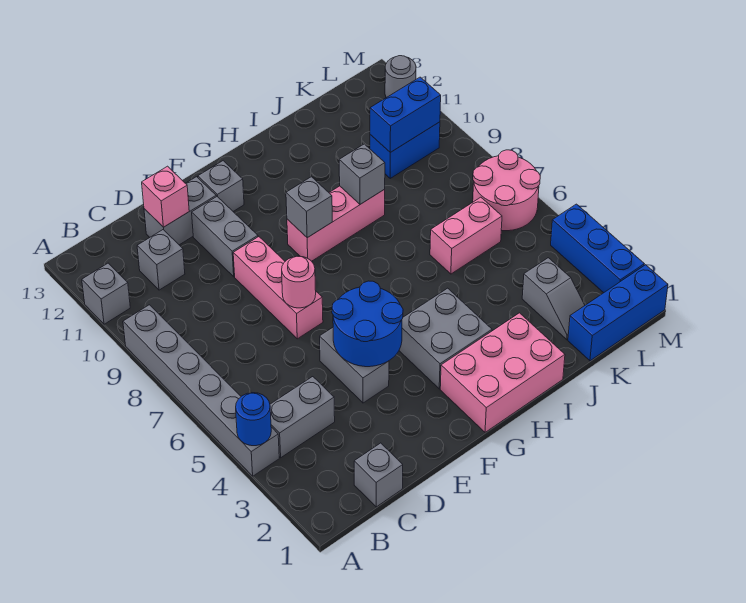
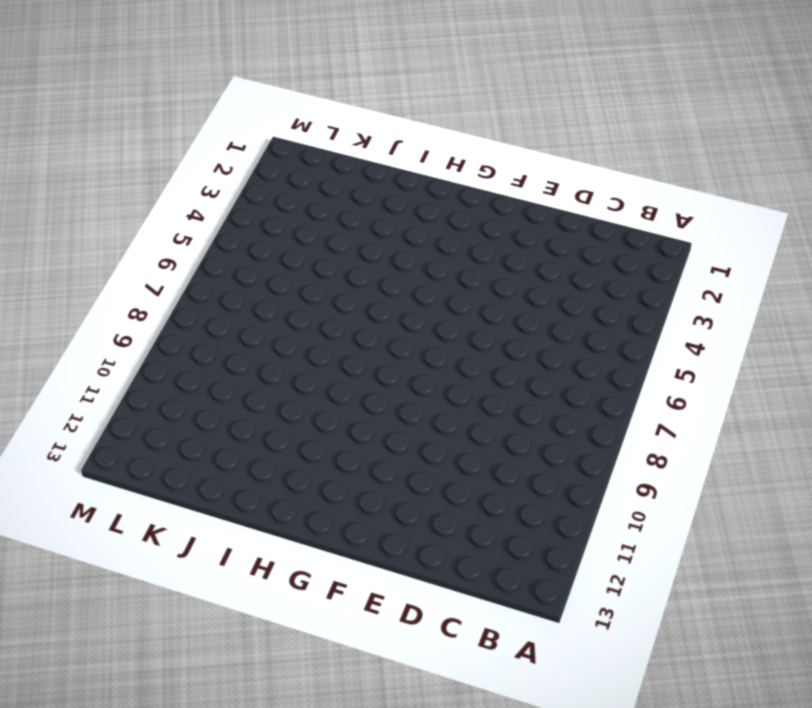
none -> grey brick A4:A9 level 1
none -> grey brick A11 level 1
none -> grey brick B4:C4 level 1

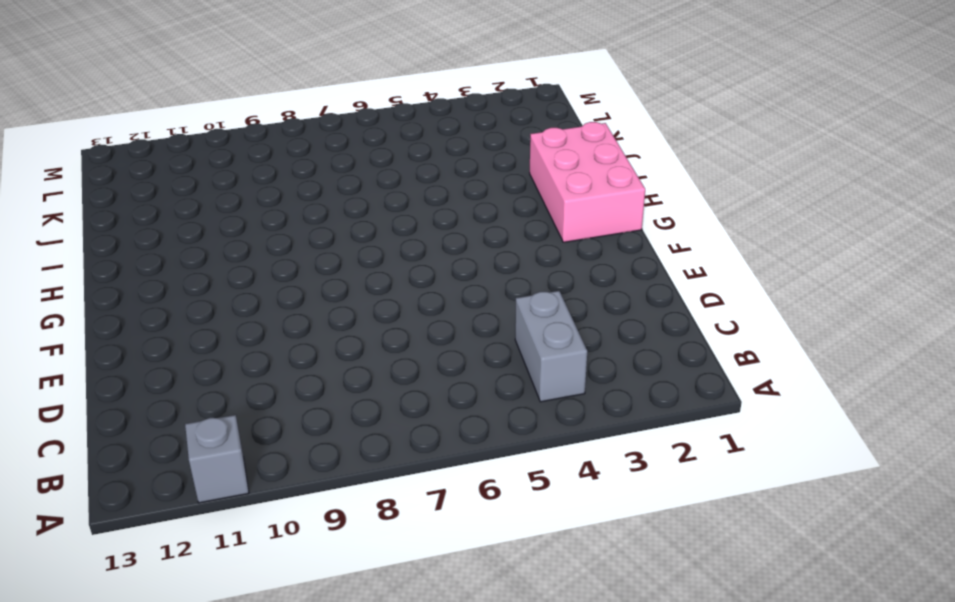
none -> grey brick A4:A9 level 1
none -> grey brick C1 level 1
none -> grey brick C11 level 1

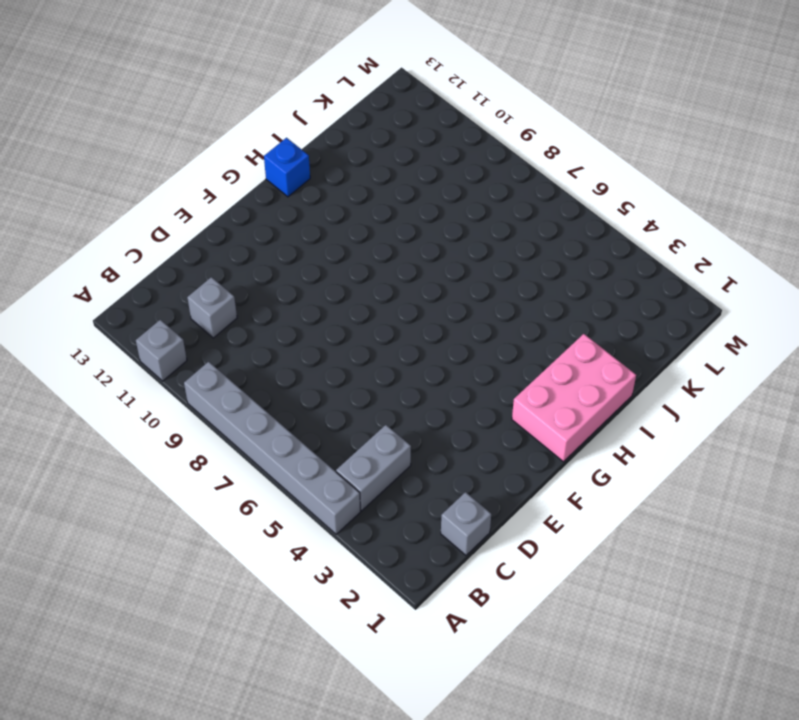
blue brick H13 level 1 -> none
none -> grey brick D12:E12 level 1
none -> grey brick E4:E5 level 1
none -> pink brick E7:E9 level 1

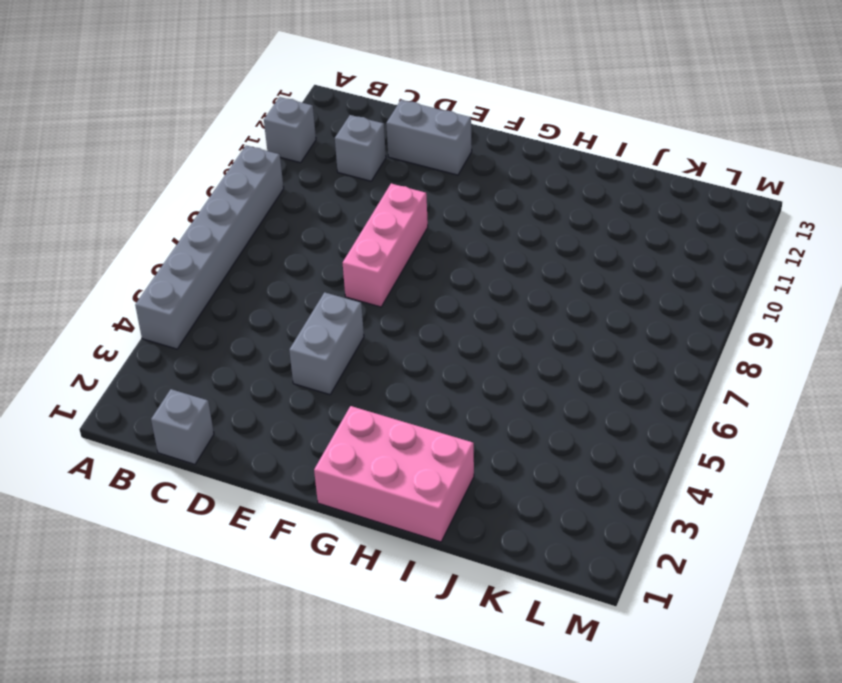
none -> grey brick B4:C4 level 1
none -> grey brick E10:E11 level 1
none -> grey brick F12 level 1

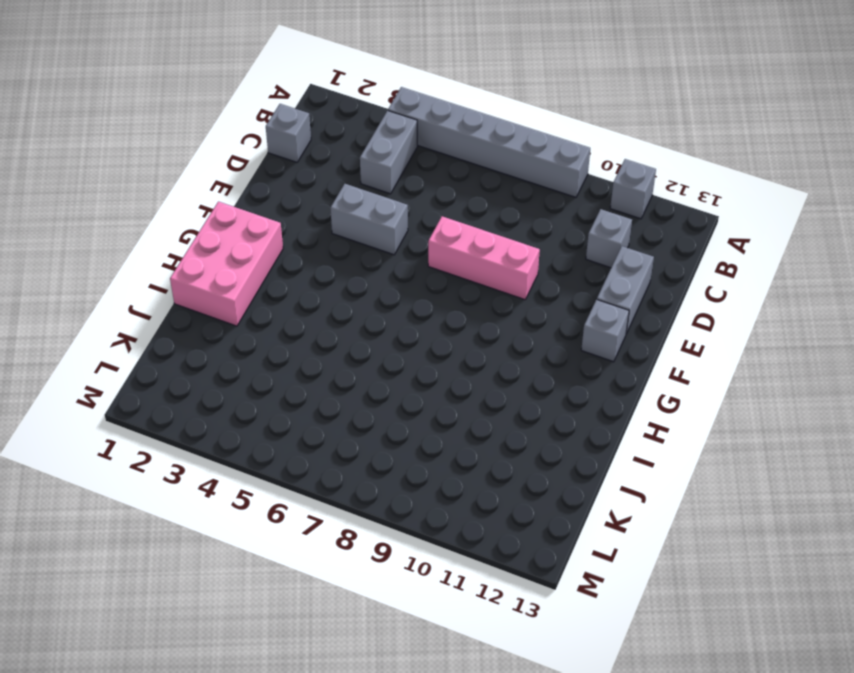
none -> grey brick E10:E11 level 1
none -> grey brick G3:H4 level 1
none -> pink brick G9:I9 level 1

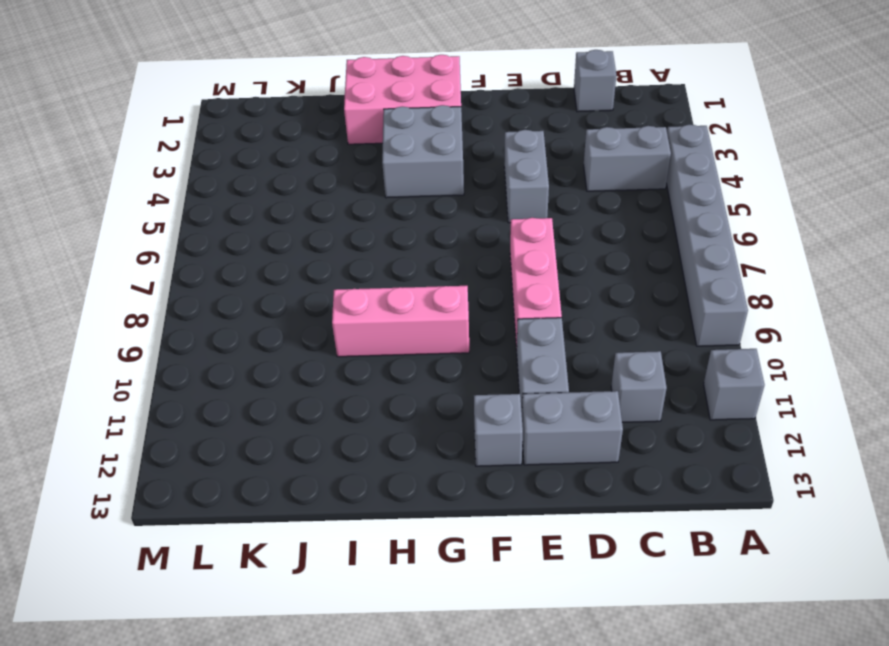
none -> pink brick J6:K6 level 1
none -> blue brick K1:M1 level 1
none -> grey slope K2:K3 level 1 top 3

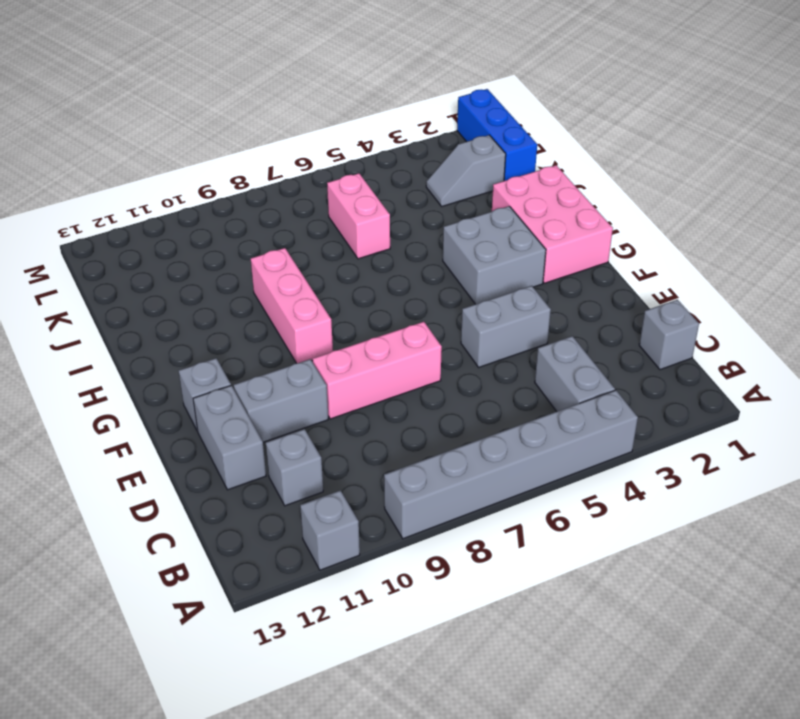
grey slope K2:K3 level 1 top 2 -> grey slope K2:K3 level 1 top 3
none -> blue brick K10:L10 level 1
none -> pink round brick L6:M7 level 1
none -> blue brick M2:M4 level 1

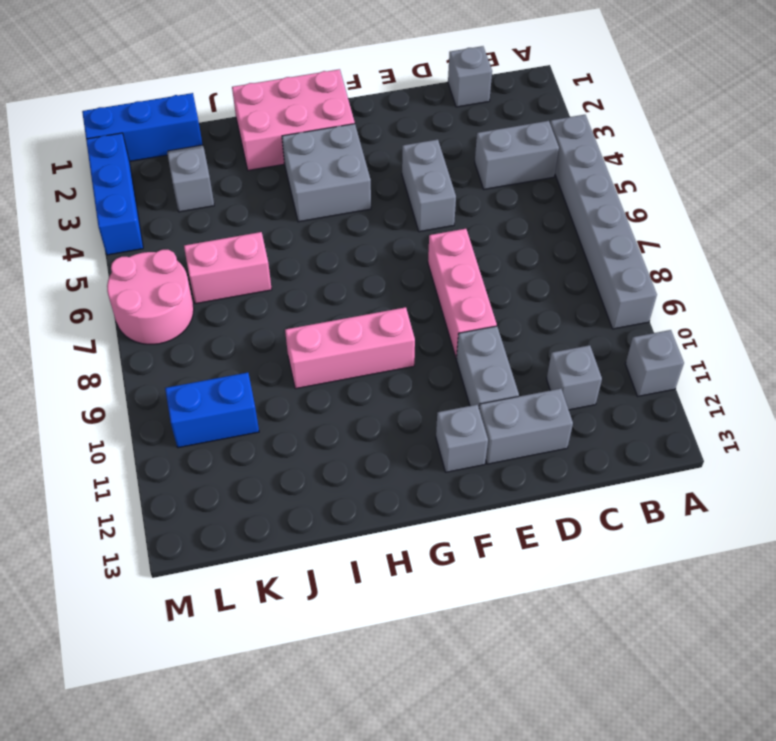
none -> grey round brick M12 level 1
none -> blue round brick A4 level 2
none -> pink brick D12 level 2

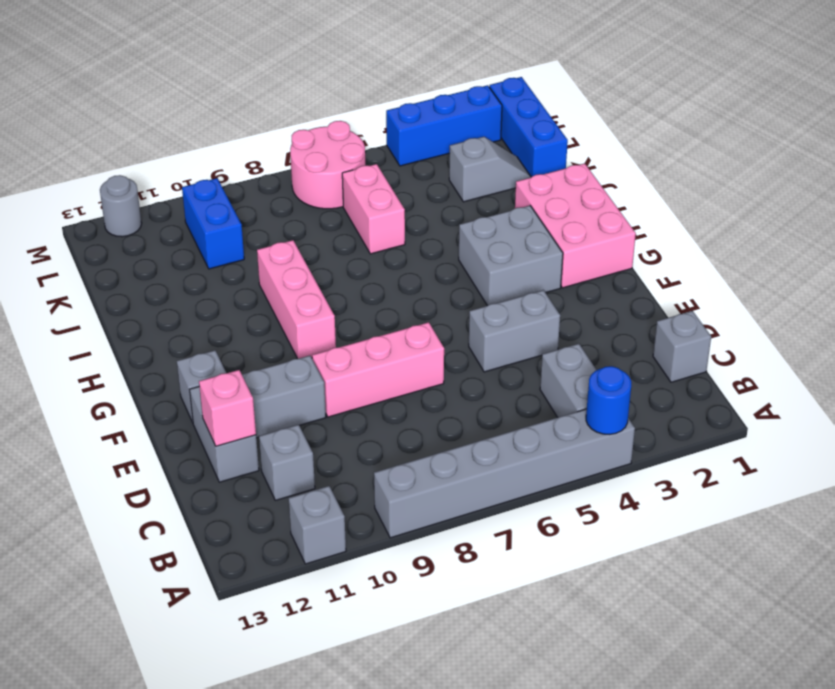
none -> blue round brick E4:F5 level 2
none -> pink round brick E7 level 2
none -> grey brick G9 level 2

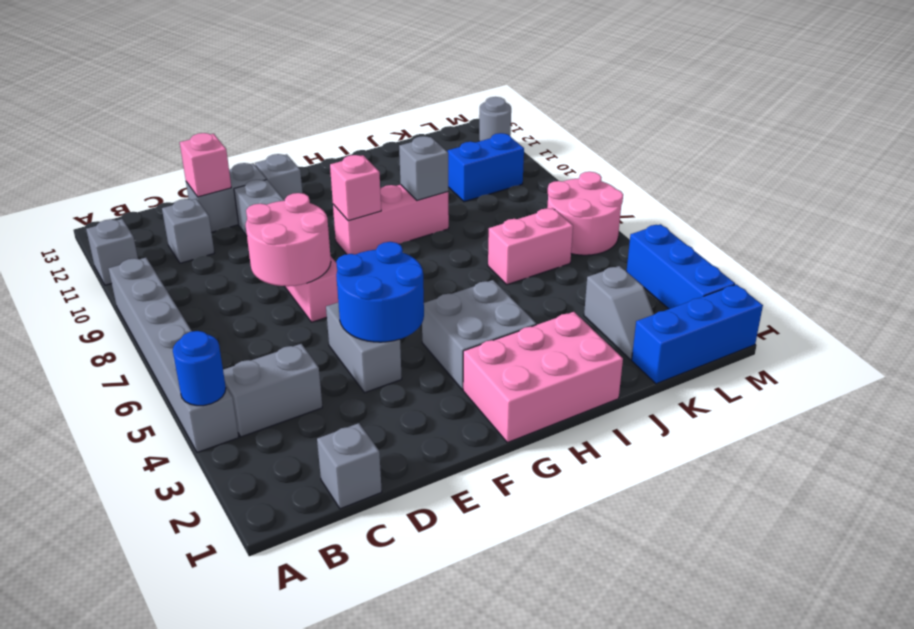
pink round brick D7:E8 level 2 -> pink round brick E7 level 2
pink brick G9 level 2 -> grey brick G9 level 2
none -> blue brick K10:L10 level 2

